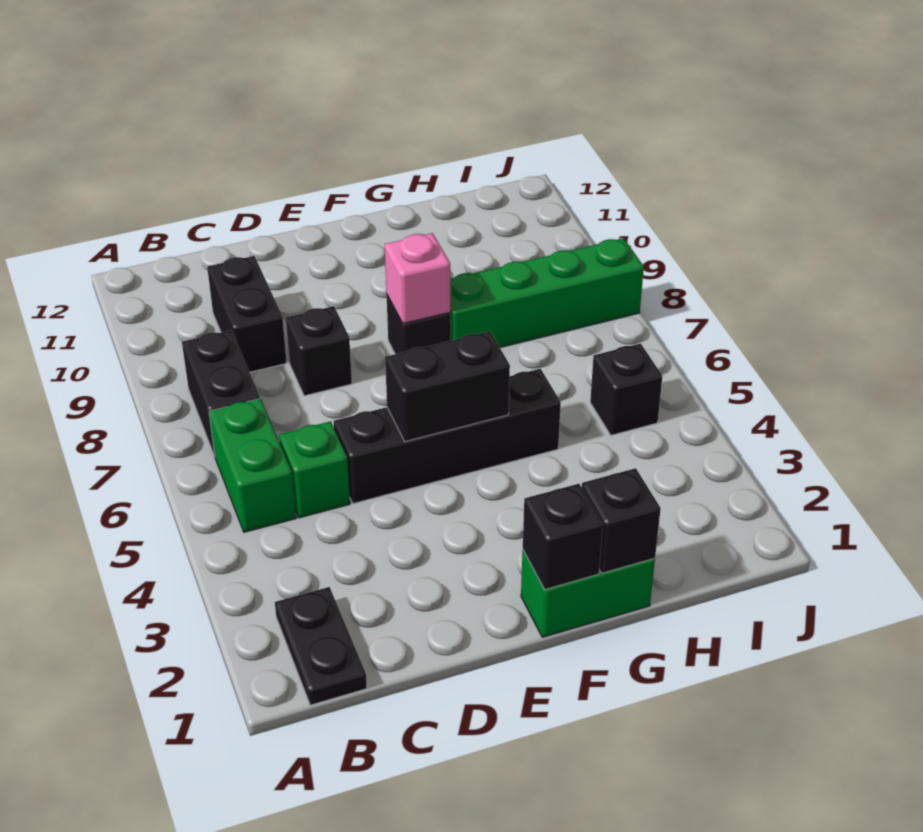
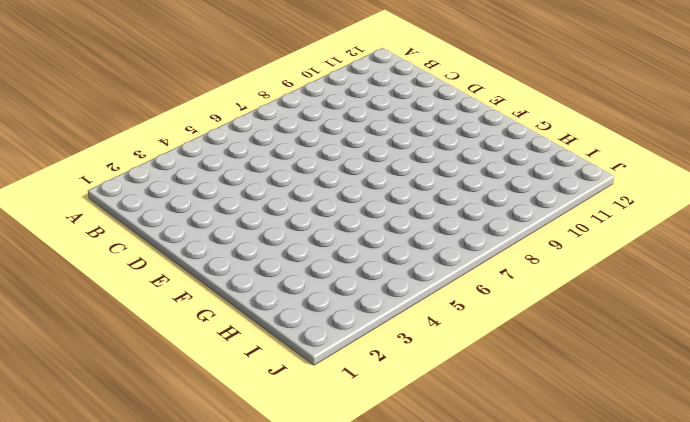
none -> black plate B1:B2 level 1
none -> green brick B5:B6 level 1
none -> black brick B7:B8 level 1

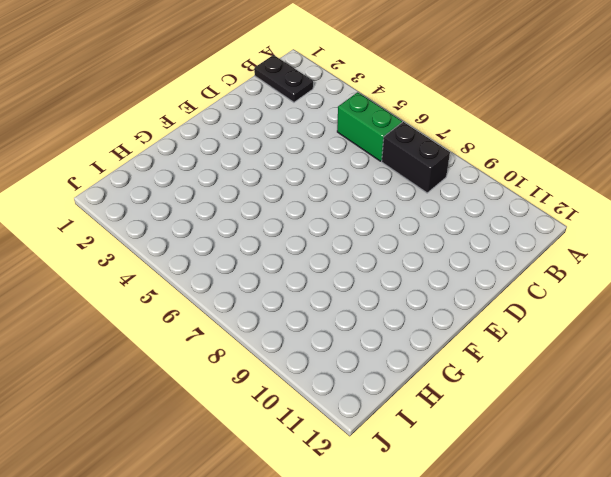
none -> green brick C5 level 1
none -> black brick C9:C10 level 1
none -> black brick D5:G5 level 1

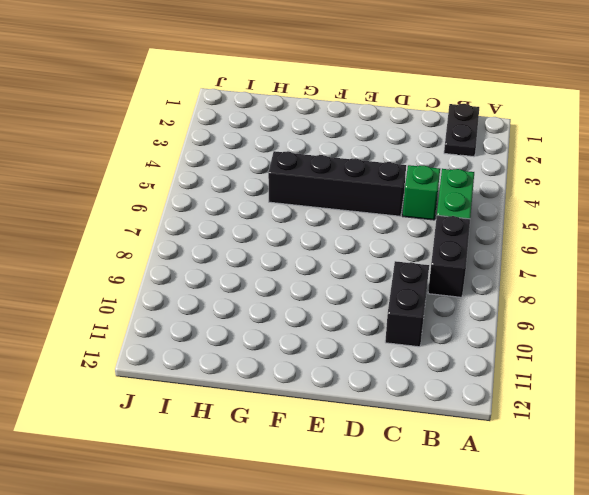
none -> black brick D8 level 1
none -> green brick F1:G1 level 1
none -> black brick F8 level 1

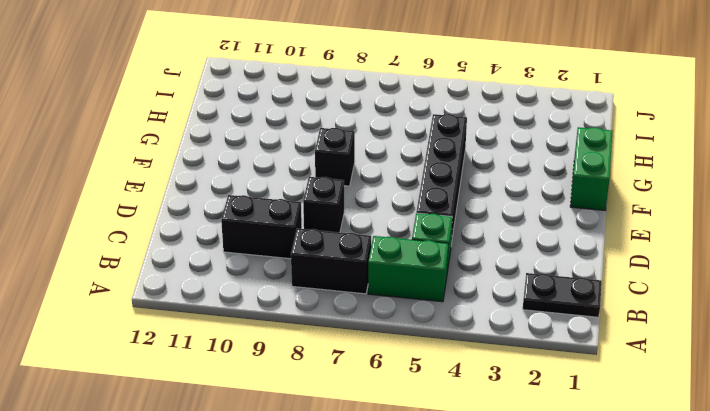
none -> green brick G8:J8 level 1
none -> black brick I5 level 1
none -> black brick E5:F5 level 2

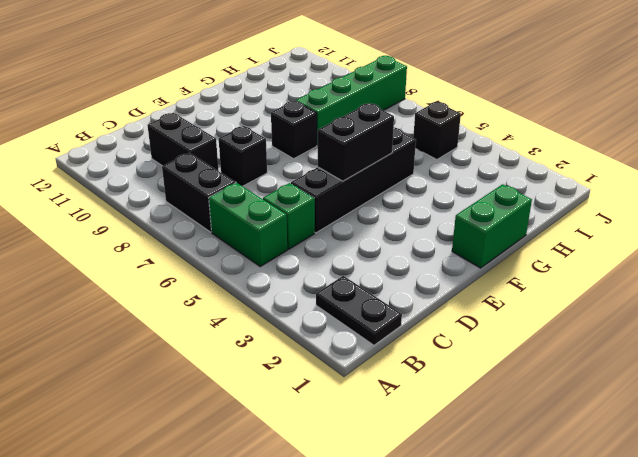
none -> black brick F1 level 2
none -> pink brick F8 level 2
none -> black brick G1 level 2

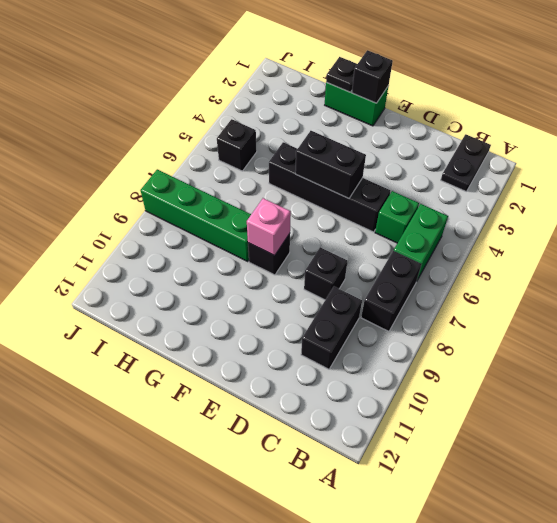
black plate G1 level 2 -> black brick G1 level 2

